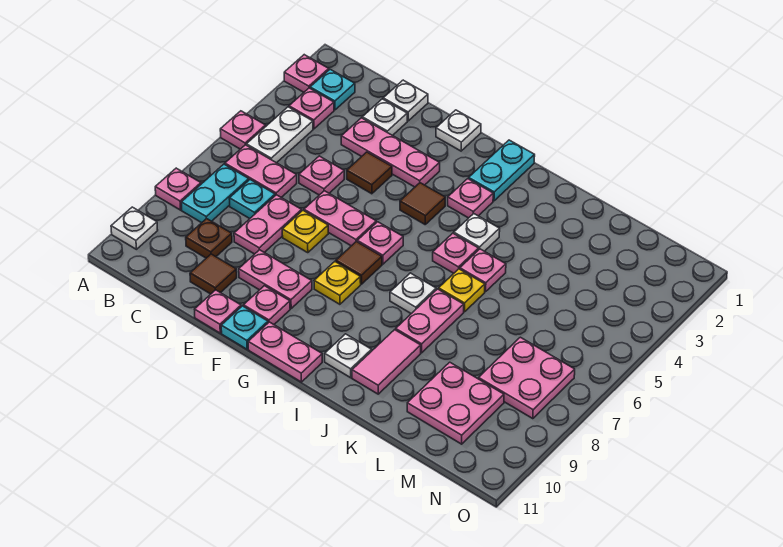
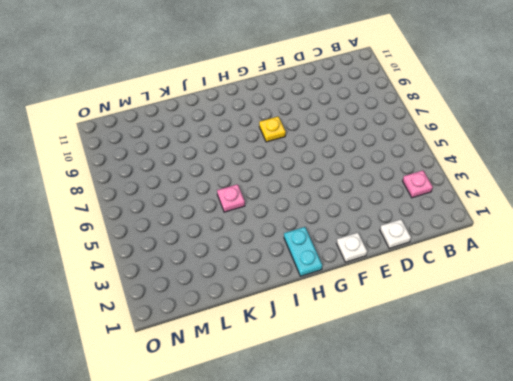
none -> pink plate A2 level 1
none -> pink plate A5 level 1
none -> pink plate A8 level 1
none -> white plate A10 level 1

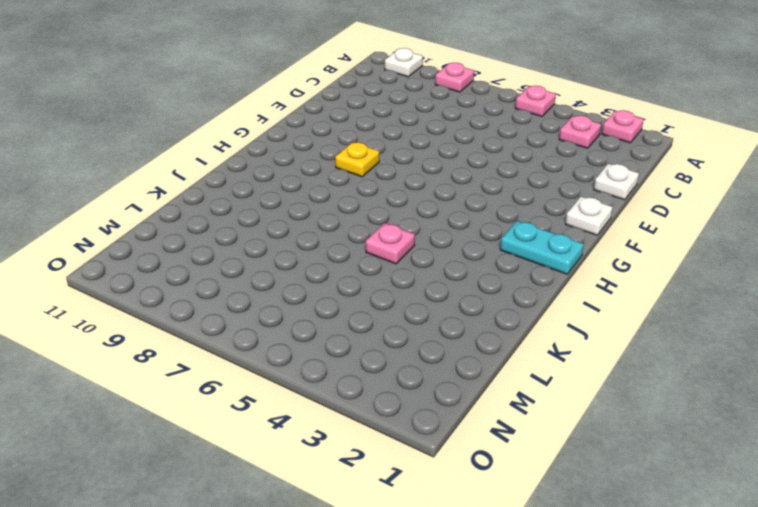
none -> cyan plate B2 level 1
none -> white plate B4:B5 level 1
none -> pink plate B6:C6 level 1
none -> cyan plate B7:B8 level 1

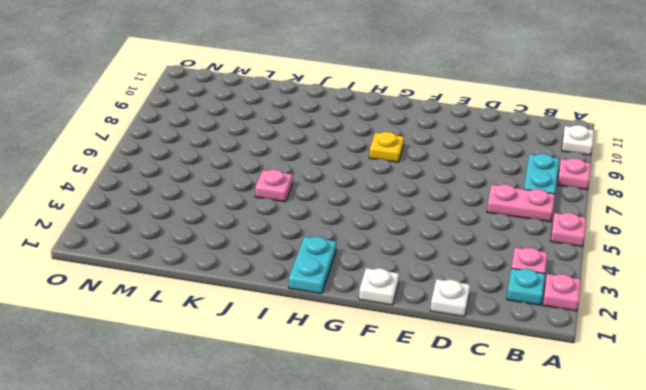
none -> white plate B4:B5 level 1
none -> cyan plate C7 level 1
none -> brown plate C9 level 1
none -> white plate D2 level 1

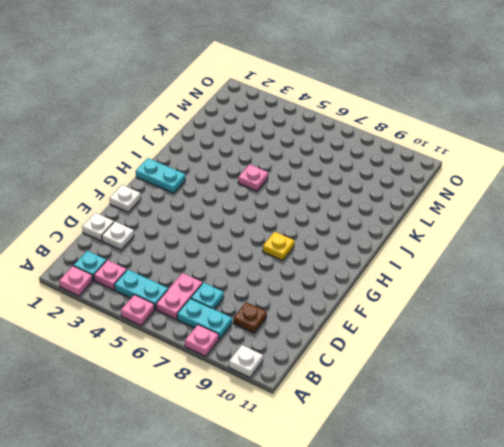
cyan plate B4:B5 level 1 -> white plate B4:B5 level 1
none -> pink plate D3:F3 level 1
none -> pink plate D5 level 1
none -> pink plate D7:D8 level 1
none -> brown tile D10 level 1

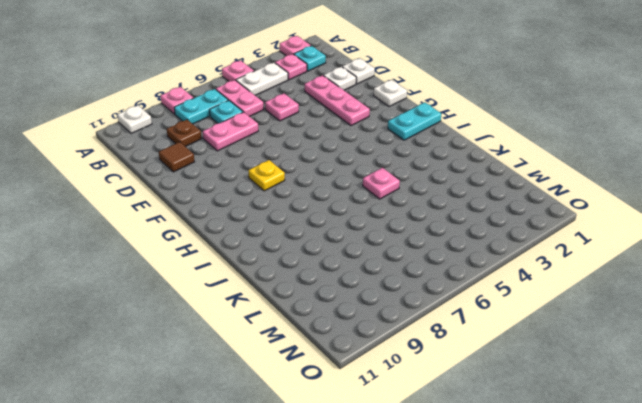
none -> brown tile E4 level 1
none -> pink plate E6:F6 level 1
none -> yellow plate E7 level 1
none -> pink plate E9:F9 level 1

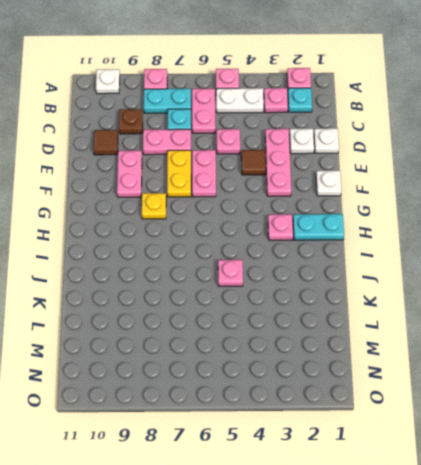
yellow plate E7:F7 level 1 -> yellow plate E7 level 1
none -> pink plate E11 level 1
none -> pink plate F10 level 1
none -> cyan plate F11 level 1
none -> brown tile G4 level 1

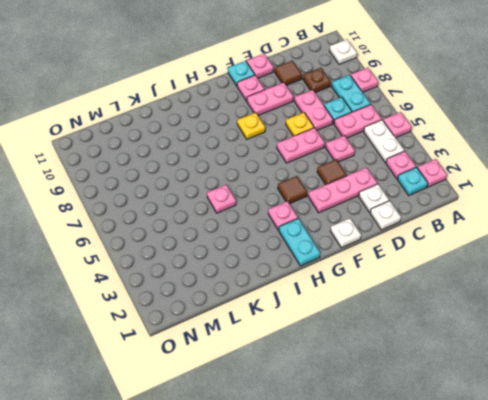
none -> pink plate G6 level 1
none -> brown tile G7 level 1
none -> pink plate G11:H11 level 1
none -> white plate I4 level 1

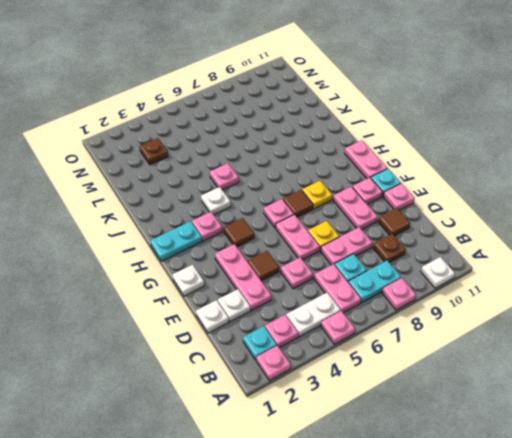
brown plate M3 level 1 -> none
none -> pink plate I5 level 1
none -> white plate I7 level 1
none -> white plate I10 level 1
none -> yellow plate J6 level 1

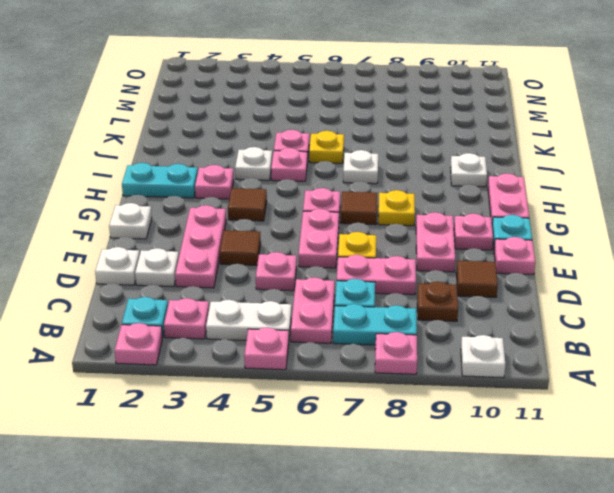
none -> pink plate J7:J8 level 1
none -> pink tile J9:J10 level 1
none -> pink plate L9:M10 level 1
none -> pink plate M7:N8 level 1

